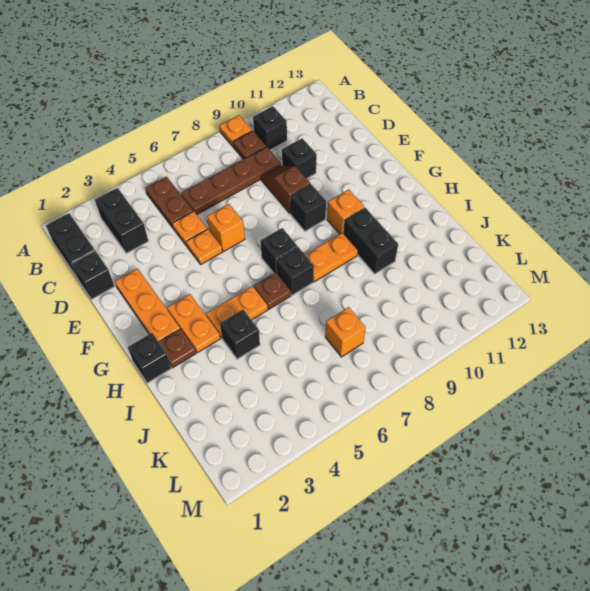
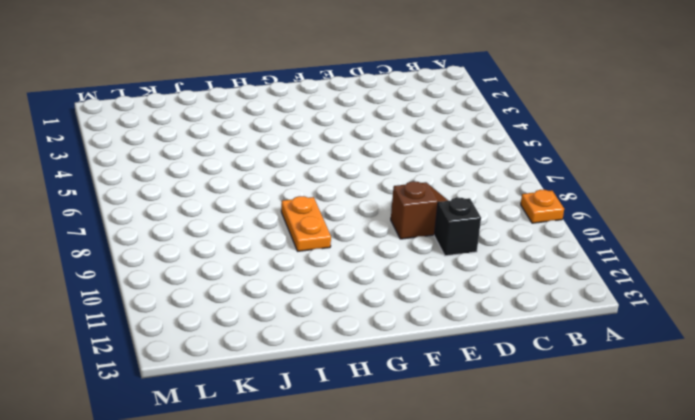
none -> black brick B1:C1 level 1
none -> black brick B3:C3 level 1
none -> brown plate B5:C5 level 1

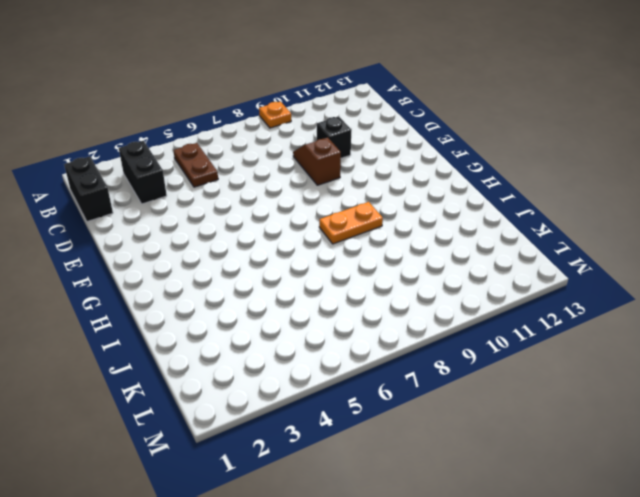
none -> brown plate B9 level 1
none -> black brick B10 level 1
none -> brown plate C6:C9 level 1

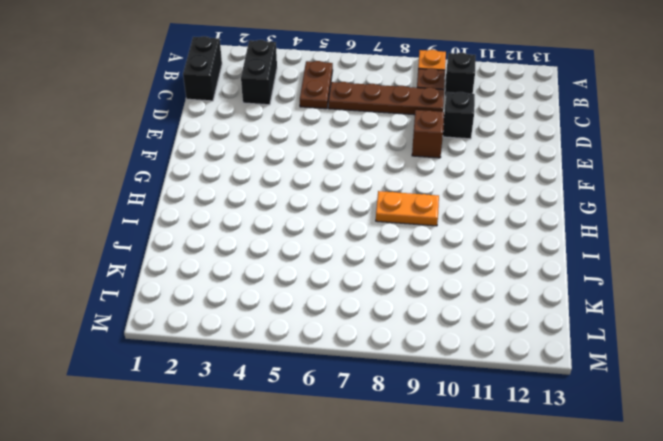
none -> black brick D1 level 1
none -> orange plate D5 level 1
none -> orange plate E2:G2 level 1

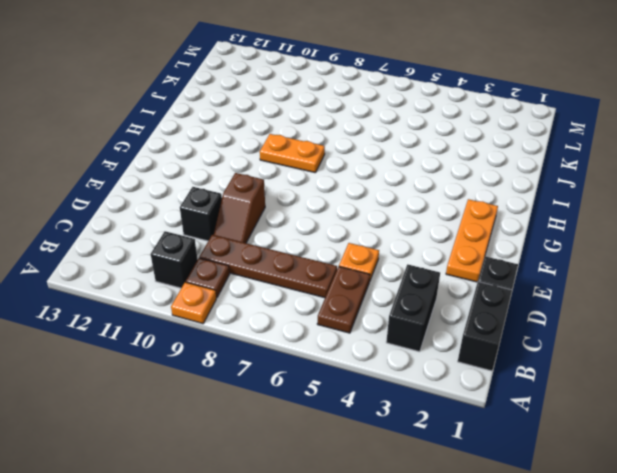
none -> orange plate E5 level 1
none -> orange brick E6 level 1
none -> black brick F9 level 1

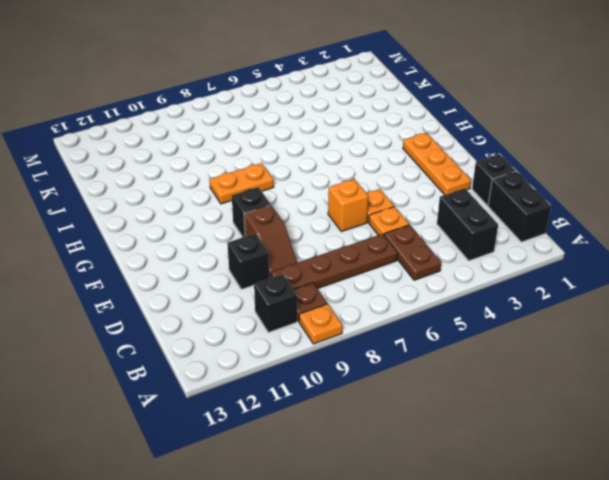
none -> orange plate G3:H3 level 1
none -> black brick G7 level 1
none -> orange brick G10 level 1

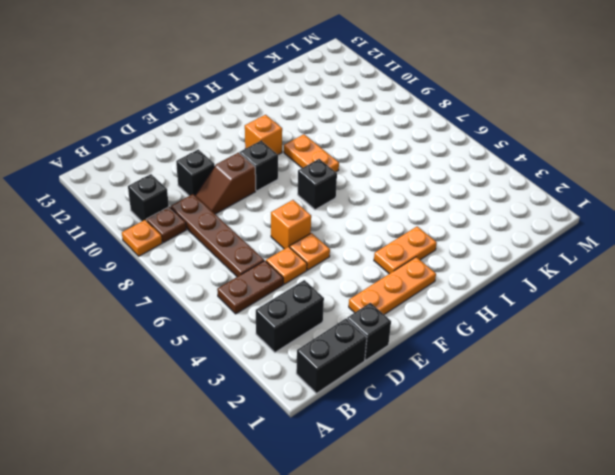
none -> black brick H1 level 1
none -> brown plate H2 level 1
none -> orange plate H4:H5 level 1

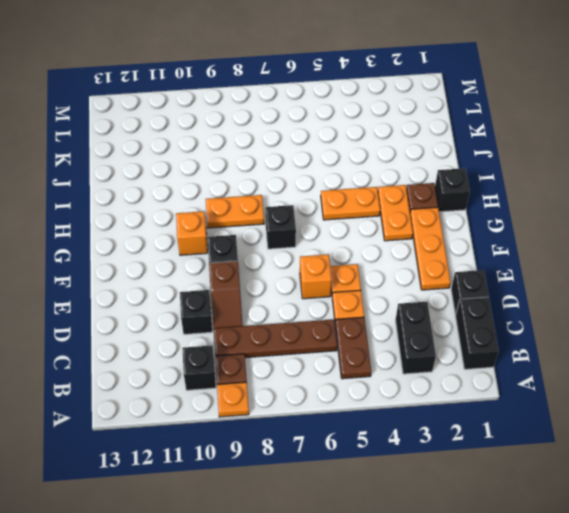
none -> brown plate H6 level 1
none -> black brick H7 level 1
none -> black brick H10:I10 level 1

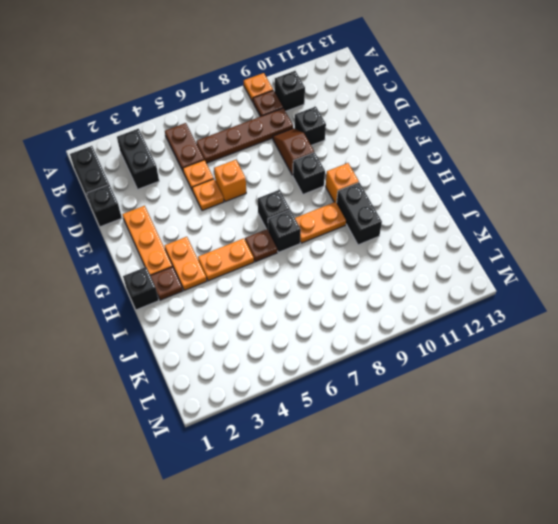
none -> black brick I4 level 1
none -> orange brick K7 level 1

